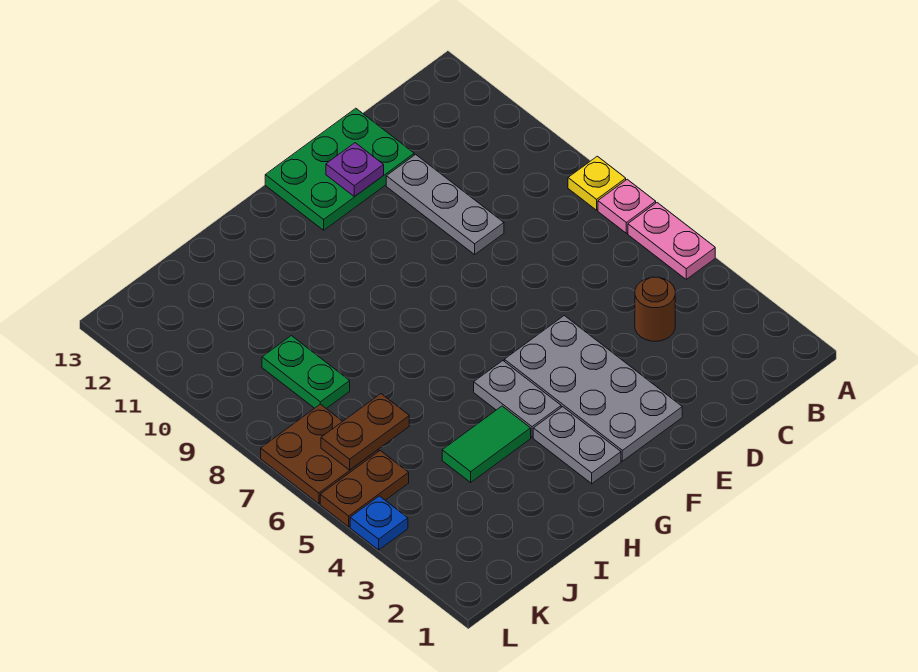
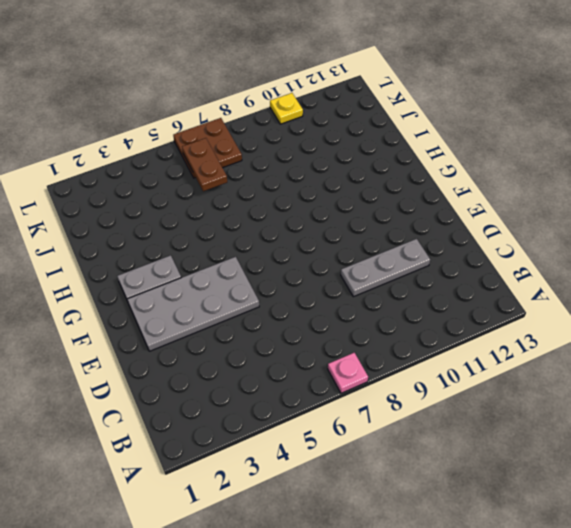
yellow plate L10 level 1 -> yellow plate A8 level 1
none -> pink plate A5:A6 level 1
none -> brown round brick C4 level 1
none -> green plate D12:F13 level 1

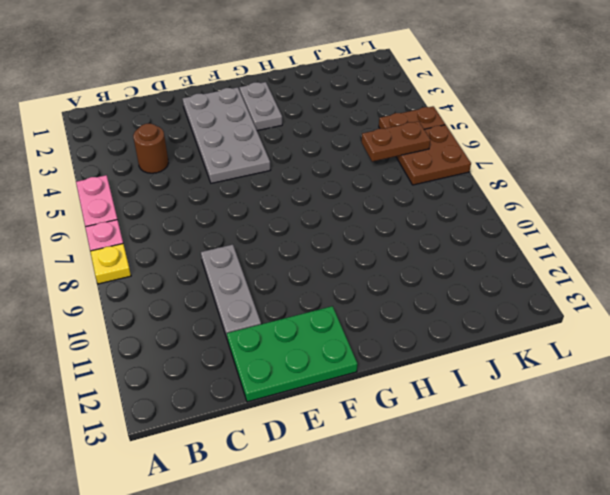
none -> grey plate G4:G5 level 1
none -> green tile H4:I4 level 1
none -> green plate J8:J9 level 1

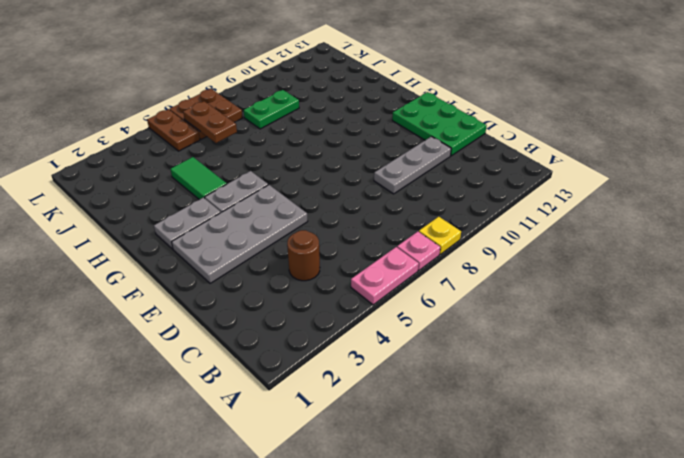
none -> blue plate L4 level 1
none -> purple plate E12 level 2

